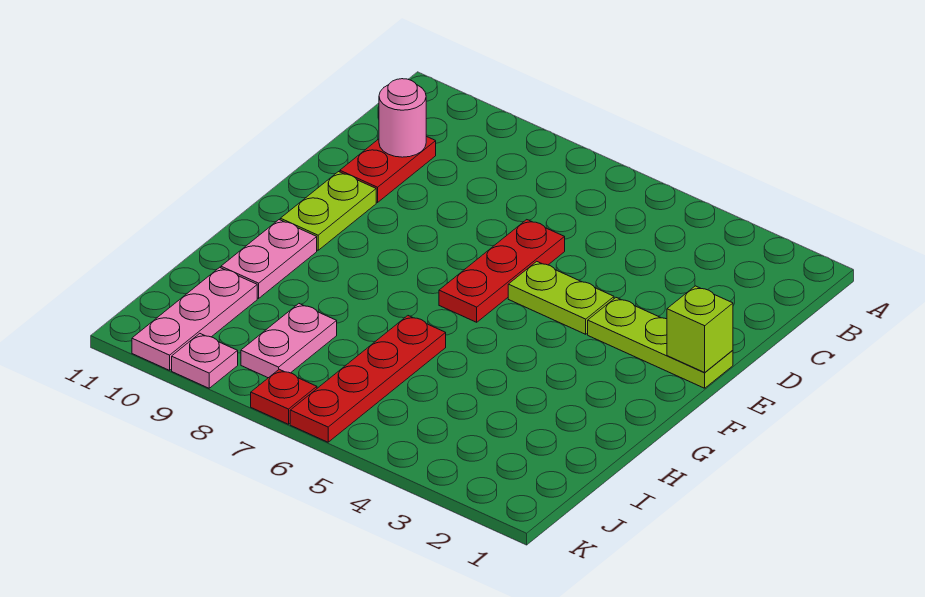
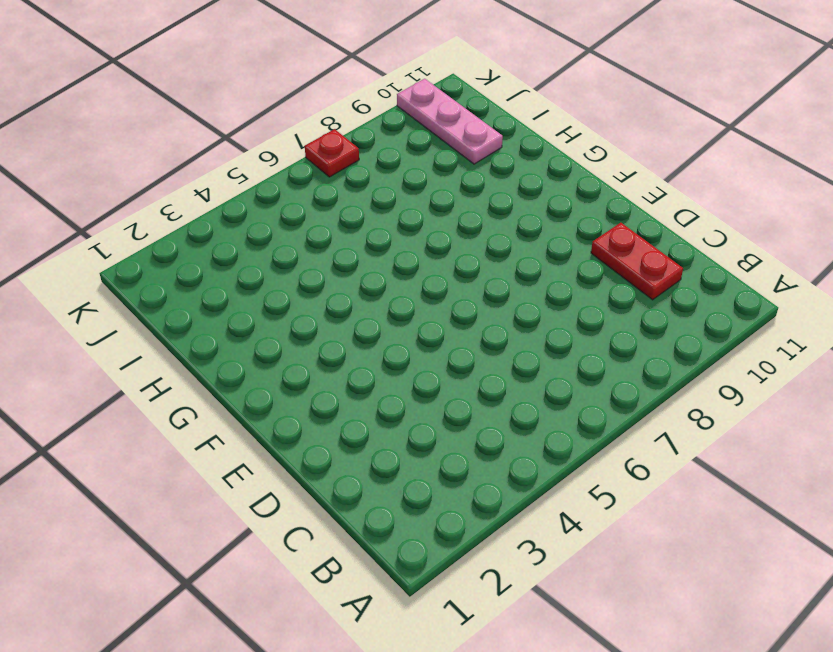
none -> red plate D6:F6 level 1
none -> lime plate E1:E3 level 1
none -> lime plate E4:E5 level 1

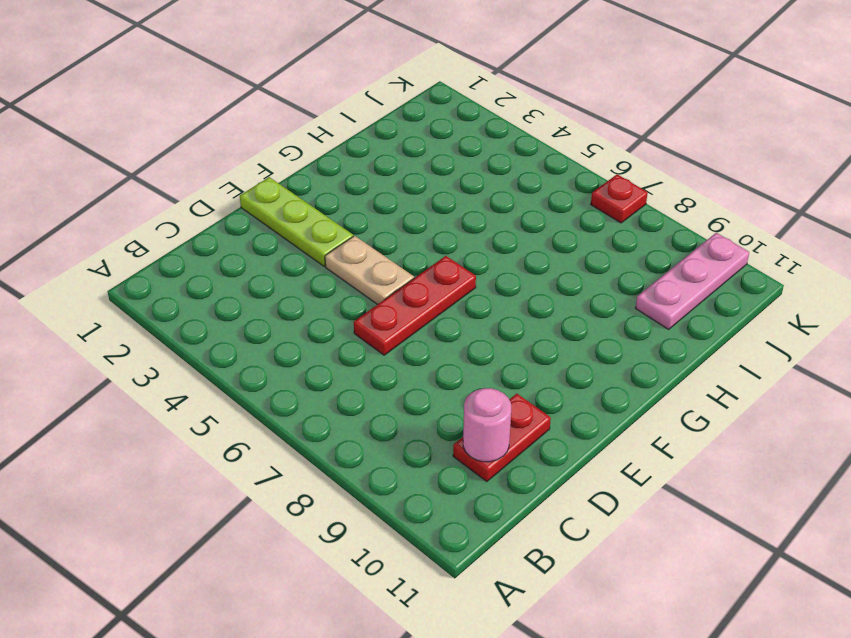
tan plate E4:E5 level 1 -> lime plate E4:E5 level 1
none -> lime plate E10:F10 level 1
none -> pink plate G10:H10 level 1
none -> red plate H6:K6 level 1

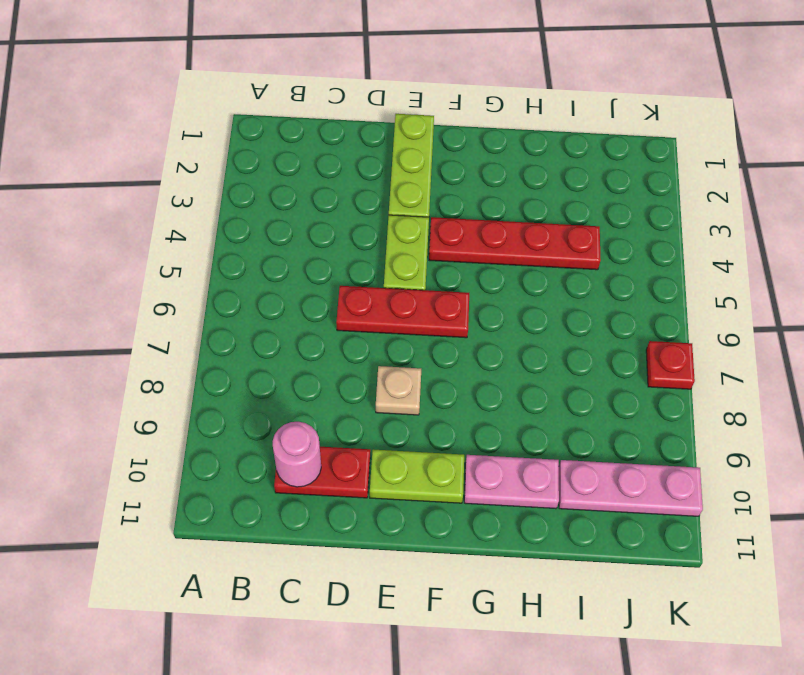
tan plate E8 level 1 -> none
red plate F4:I4 level 1 -> red plate H6:K6 level 1
none -> pink plate I8:J8 level 1
none -> pink plate K9 level 1
none -> lime brick E1 level 2

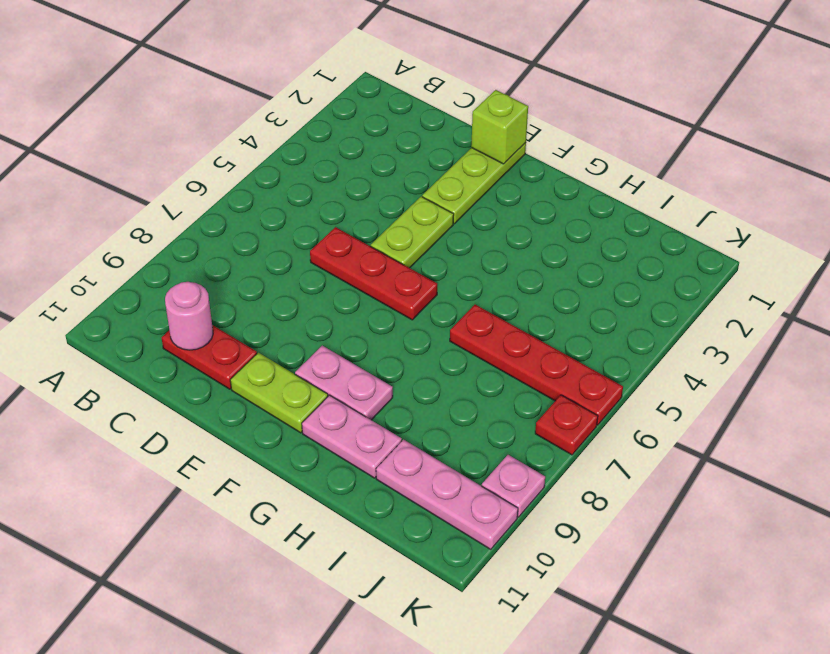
pink plate F9:G9 level 1 -> pink plate I8:J8 level 1

